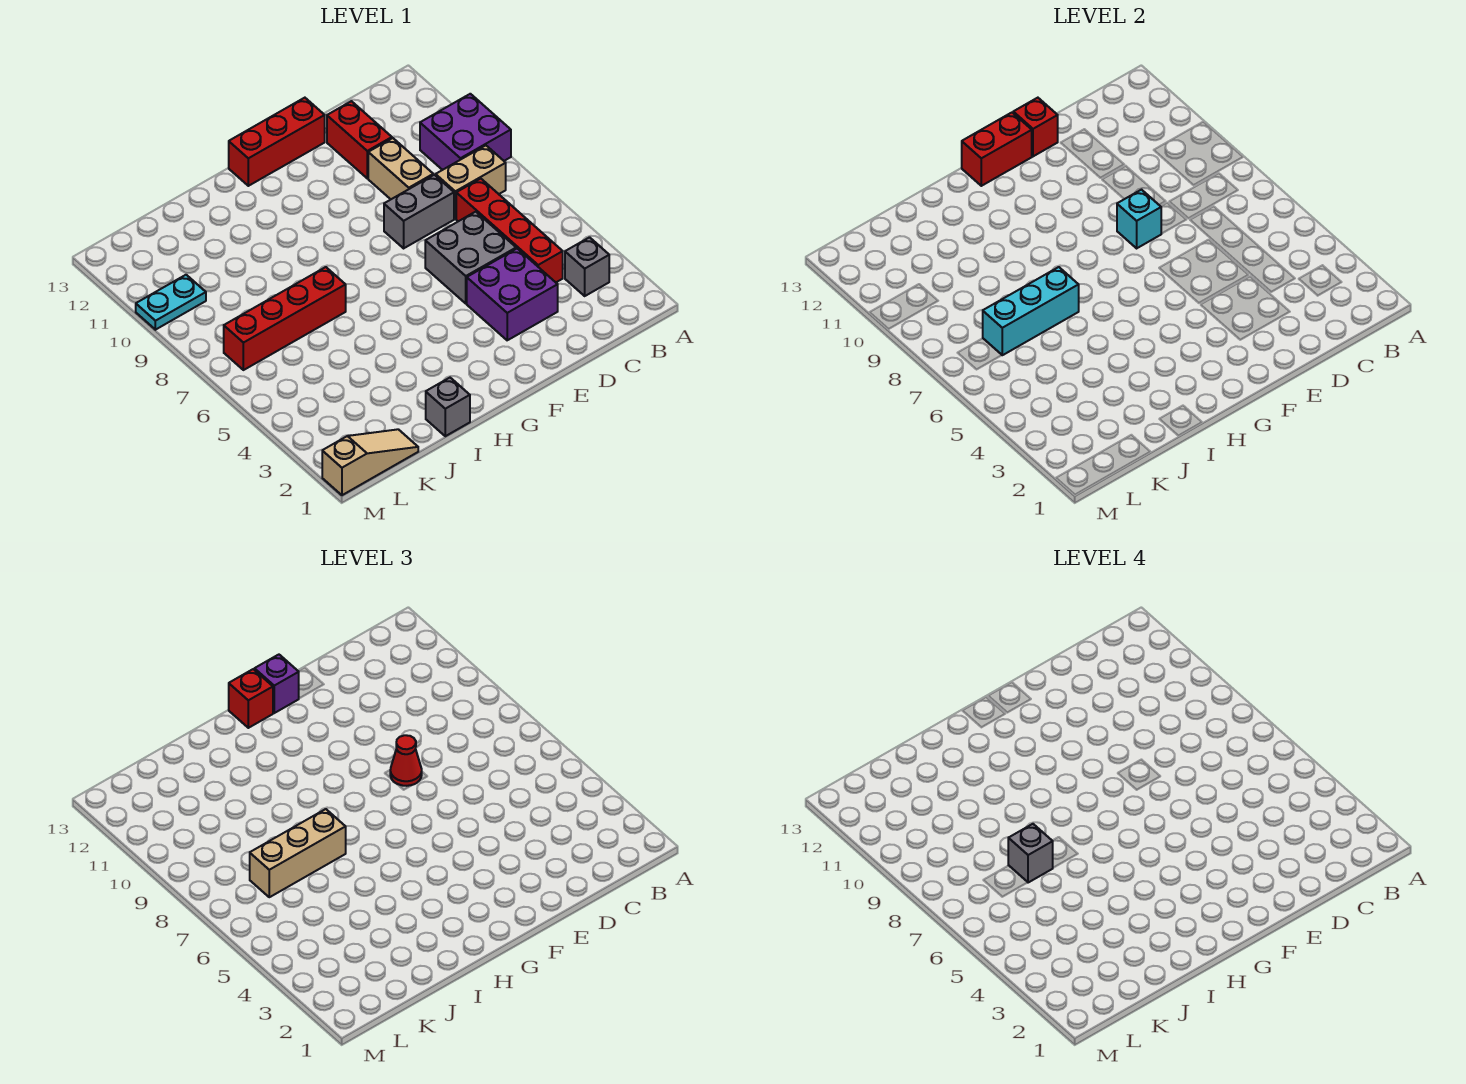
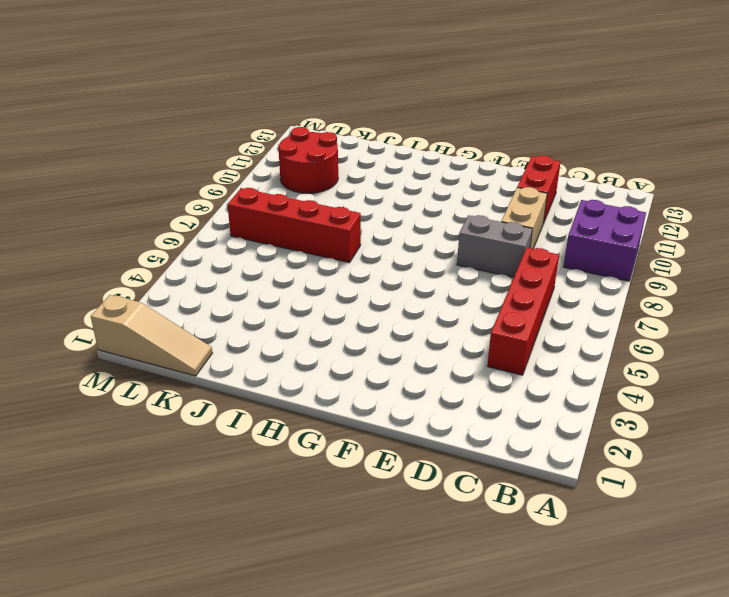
red round brick K10:L11 level 1 -> cyan plate L10:M10 level 1
none -> grey brick B3 level 1
none -> tan brick B8:C8 level 1
none -> purple brick D3:E4 level 1

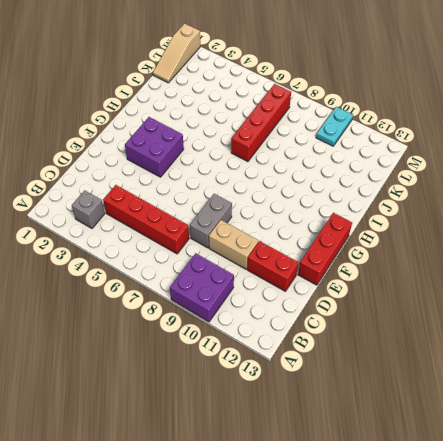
purple brick F3:G4 level 1 -> purple brick D3:E4 level 1
none -> tan brick B8:C8 level 1
none -> grey brick D5:E6 level 1
none -> grey brick I1 level 1

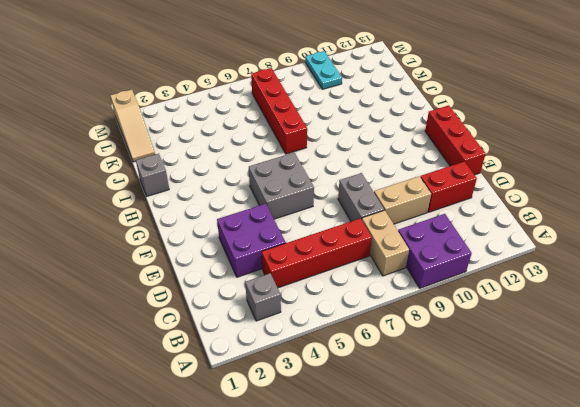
grey brick F5:G6 level 1 -> grey brick D5:E6 level 1
none -> cyan brick E8 level 2
none -> red brick E13 level 2
none -> red brick F13:G13 level 2

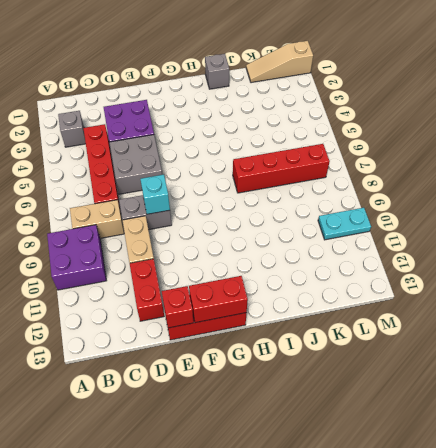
none -> cyan brick I7:K7 level 2
none -> red cone E8 level 3
none -> purple brick F13 level 3

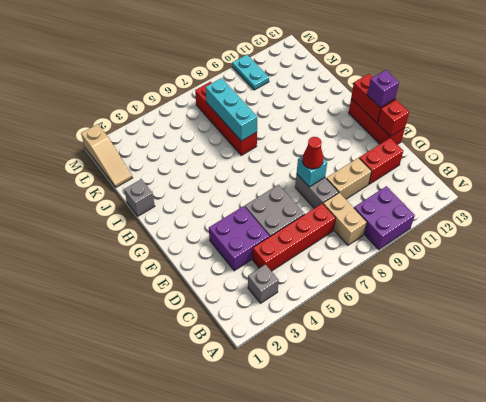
none -> red brick G13 level 3
none -> tan brick I7:K7 level 3
none -> grey brick J7 level 4

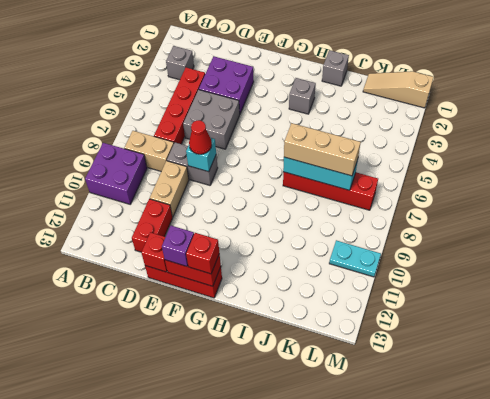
grey brick H3 level 1 -> grey brick J7 level 4

